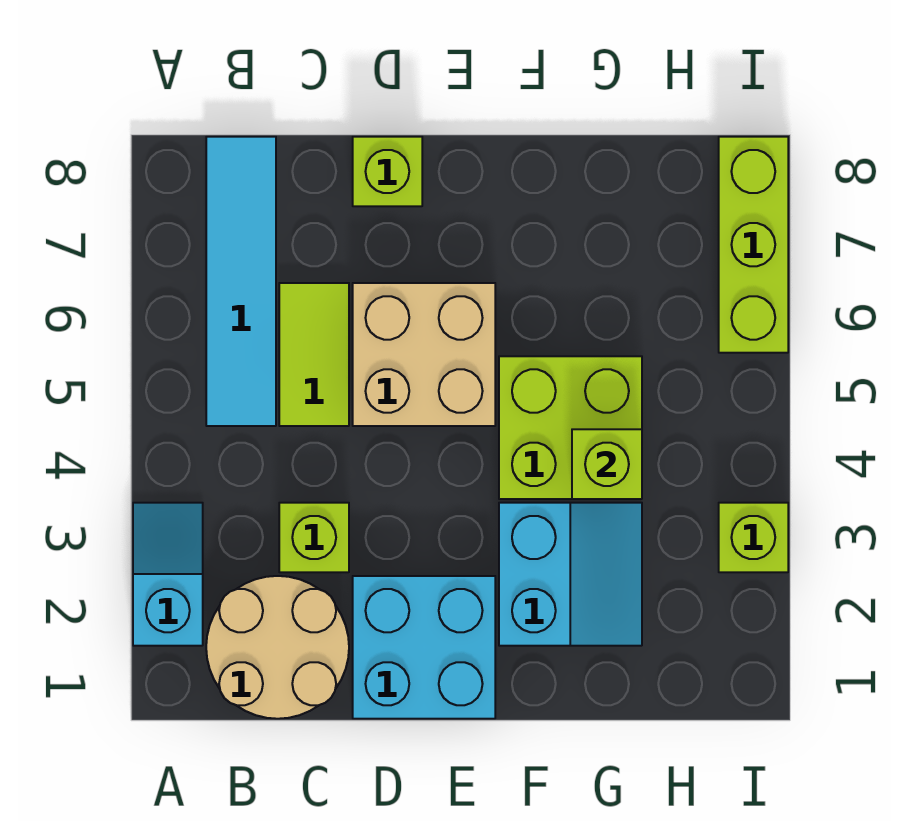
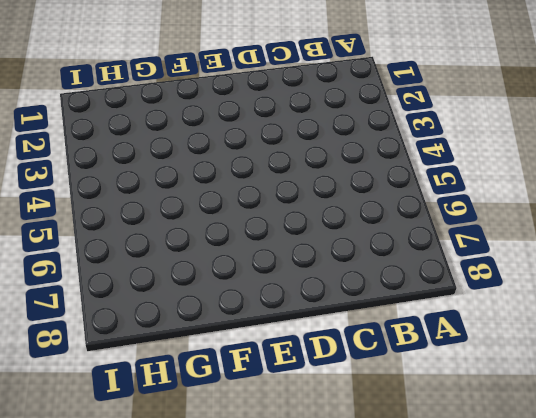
none -> cyan slope A2:A3 level 1 top 2
none -> tan round brick B1:C2 level 1
none -> cyan tile B5:B8 level 1

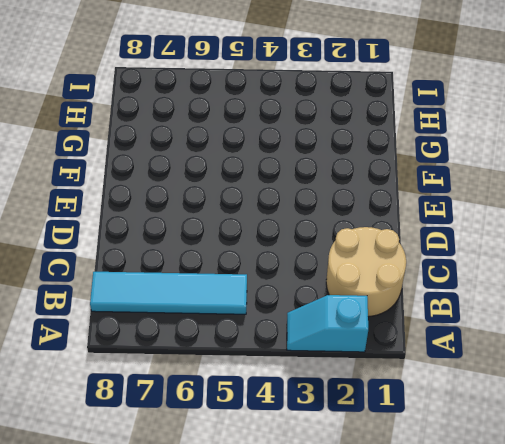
none -> lime brick C3 level 1
none -> lime tile C5:C6 level 1
none -> cyan brick D1:E2 level 1

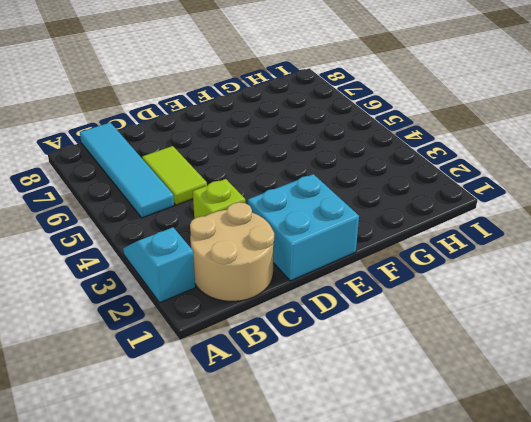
none -> tan brick D5:E6 level 1
none -> lime brick D8 level 1
none -> cyan slope F2:G3 level 1 top F

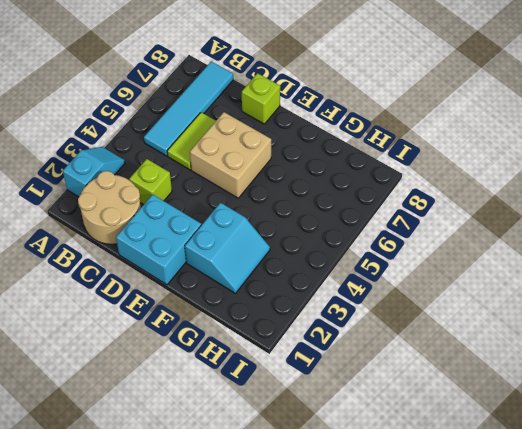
none -> lime brick F4:G5 level 1
none -> lime brick I3 level 1
none -> lime brick I6:I8 level 1

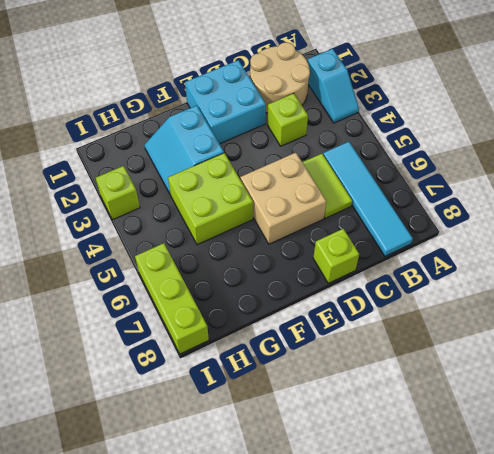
none -> lime brick G4 level 2

